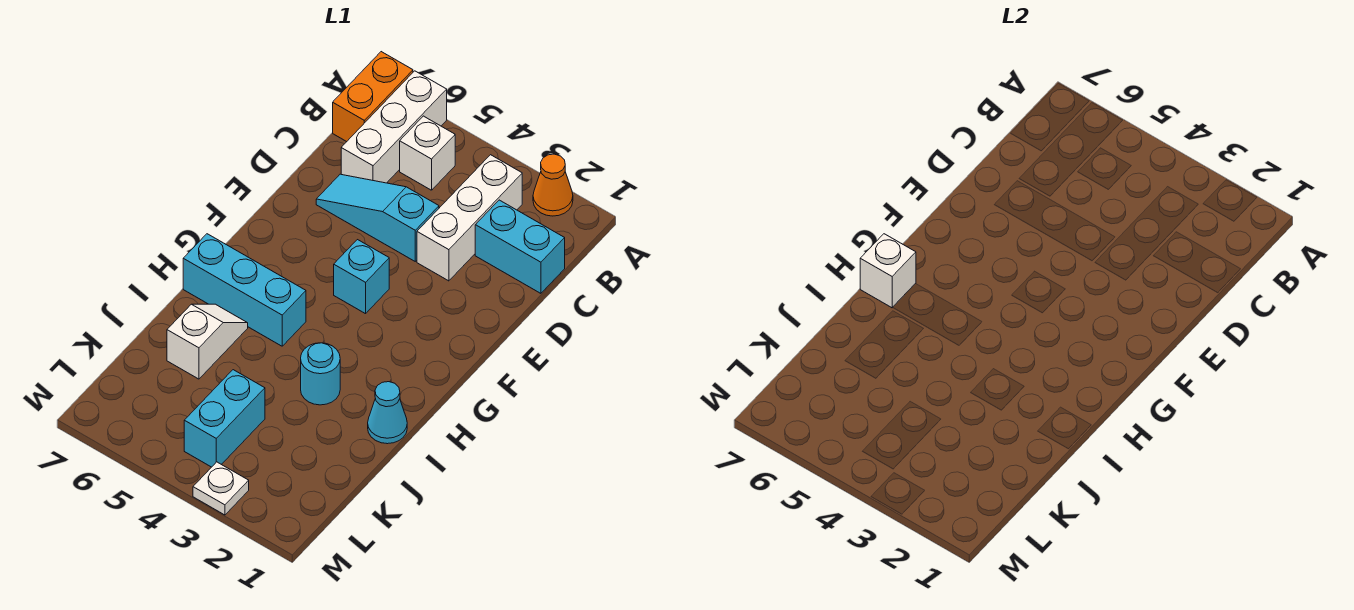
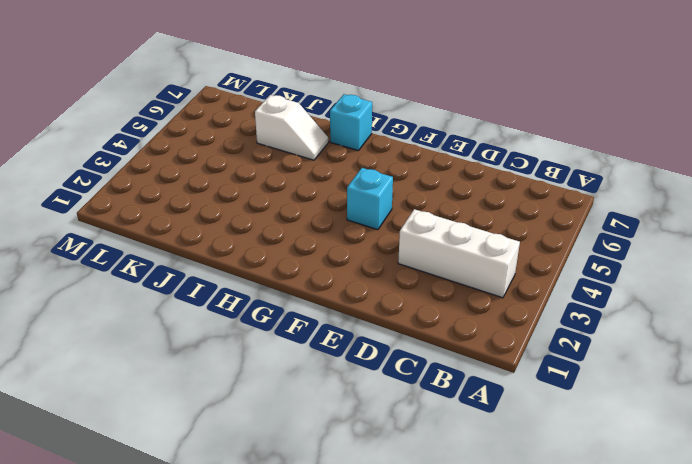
cyan brick H7 level 1 -> cyan brick H5:H7 level 1
none -> orange cone A2 level 1
none -> white brick A6:C6 level 1
none -> orange brick A7:B7 level 1

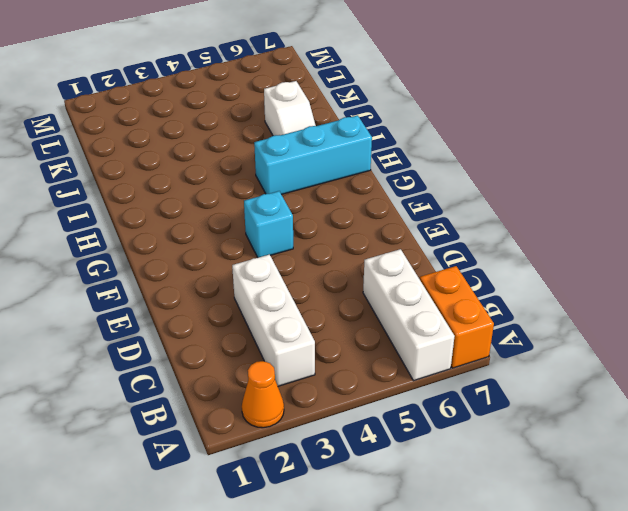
none -> white brick B5 level 1
none -> cyan brick C1:C2 level 1
none -> cyan slope D4:D6 level 1 top 4

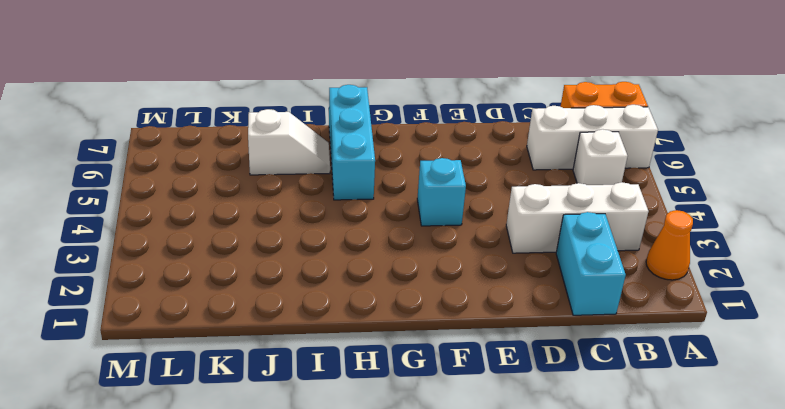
none -> cyan slope D4:D6 level 1 top 4
none -> cyan cone I1 level 1
none -> cyan round brick I3 level 1

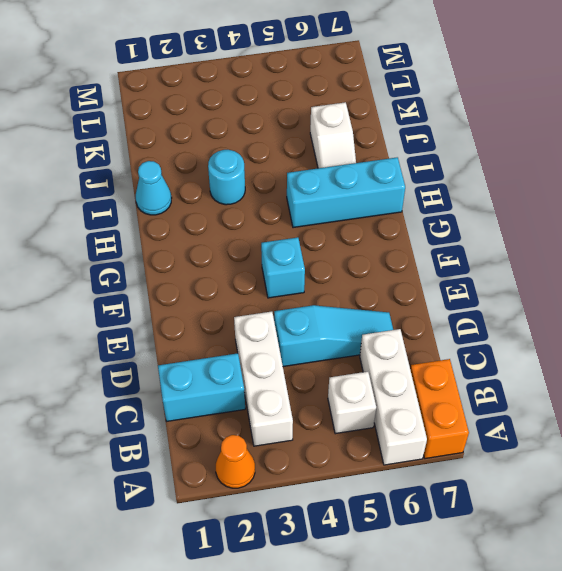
none -> cyan brick K4:L4 level 1
none -> white plate M3 level 1
none -> white brick H7 level 2

